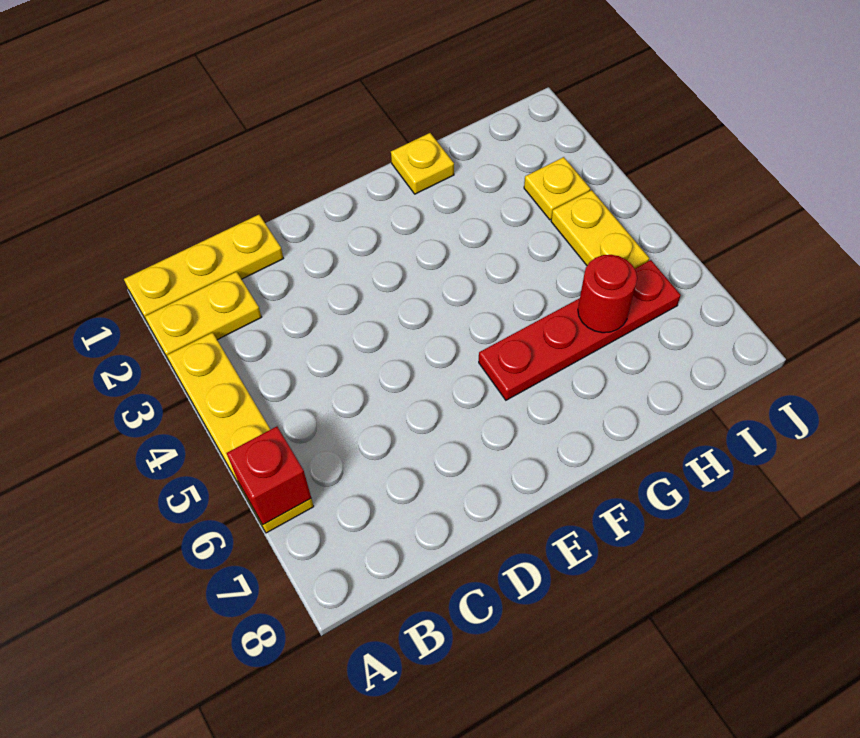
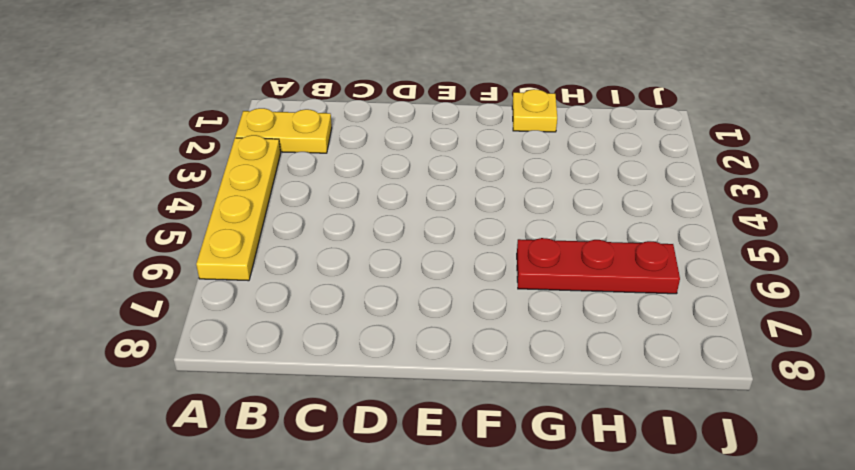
red plate G6:I6 level 1 -> red plate F6:I6 level 1
none -> yellow plate A1:C1 level 1
none -> yellow plate I3 level 1

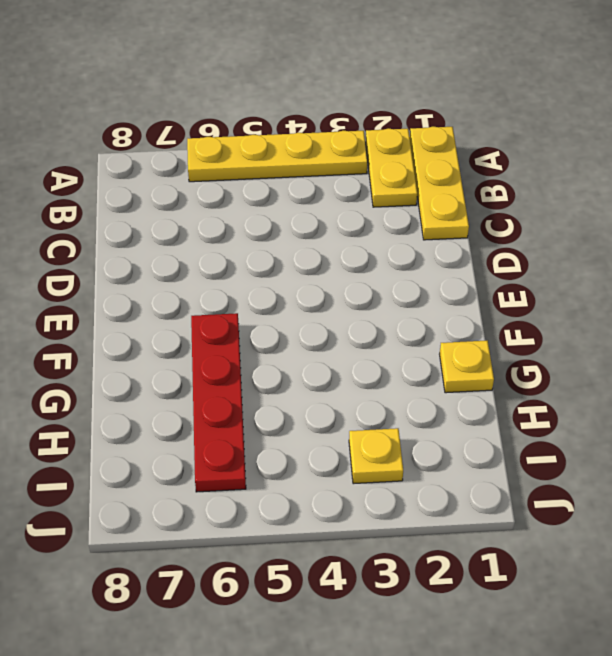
none -> yellow plate I4:I5 level 1
none -> red brick A6 level 2

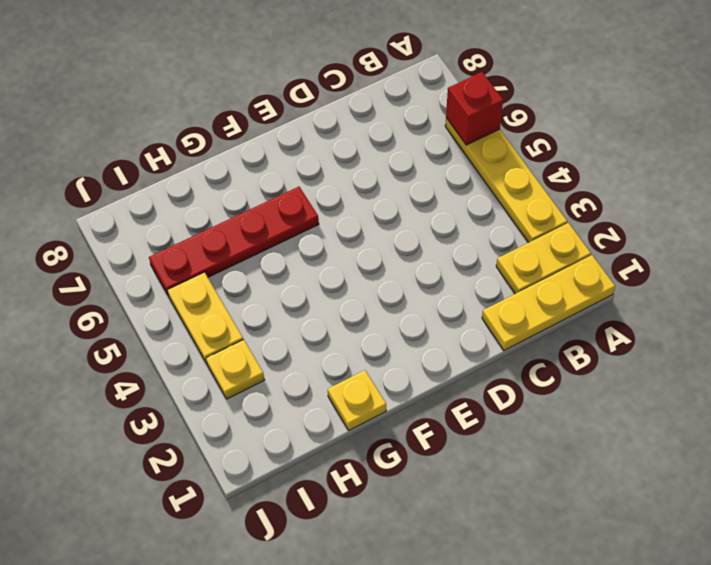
none -> red round brick H6 level 2

